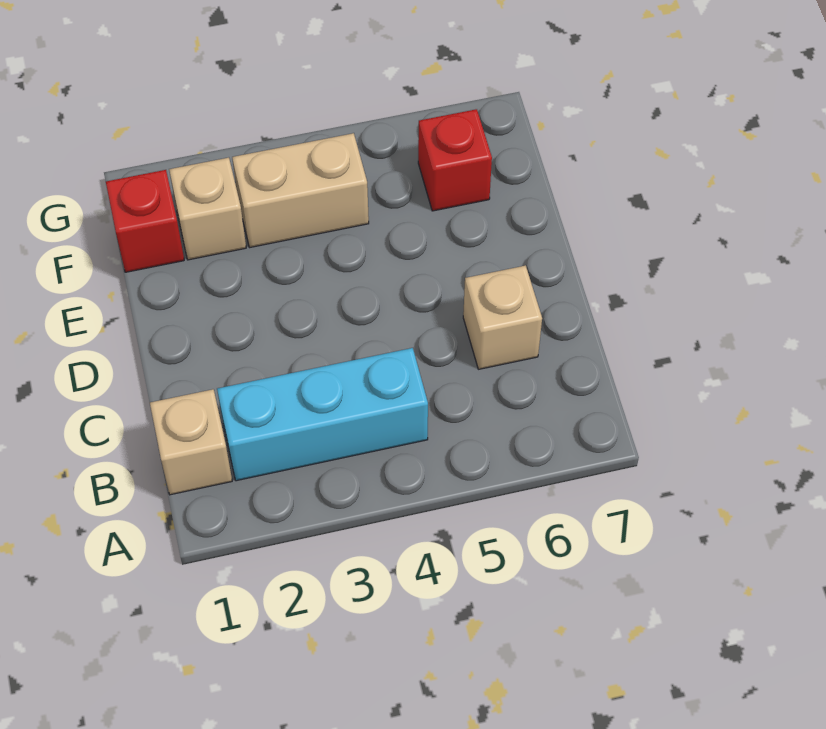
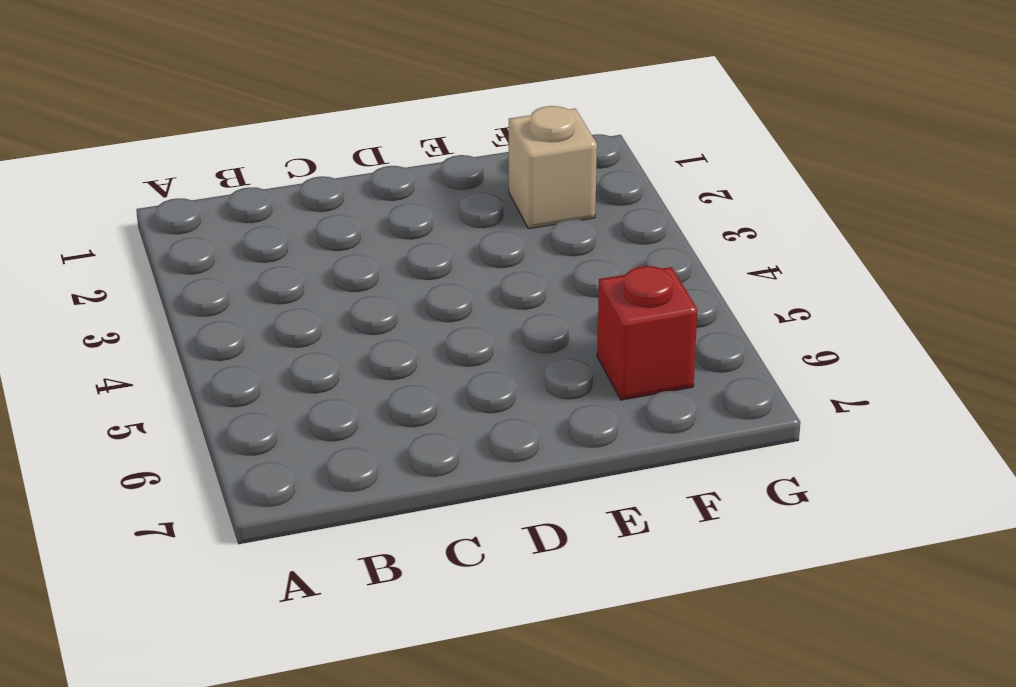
none -> tan brick B1 level 1
none -> cyan brick B2:B4 level 1

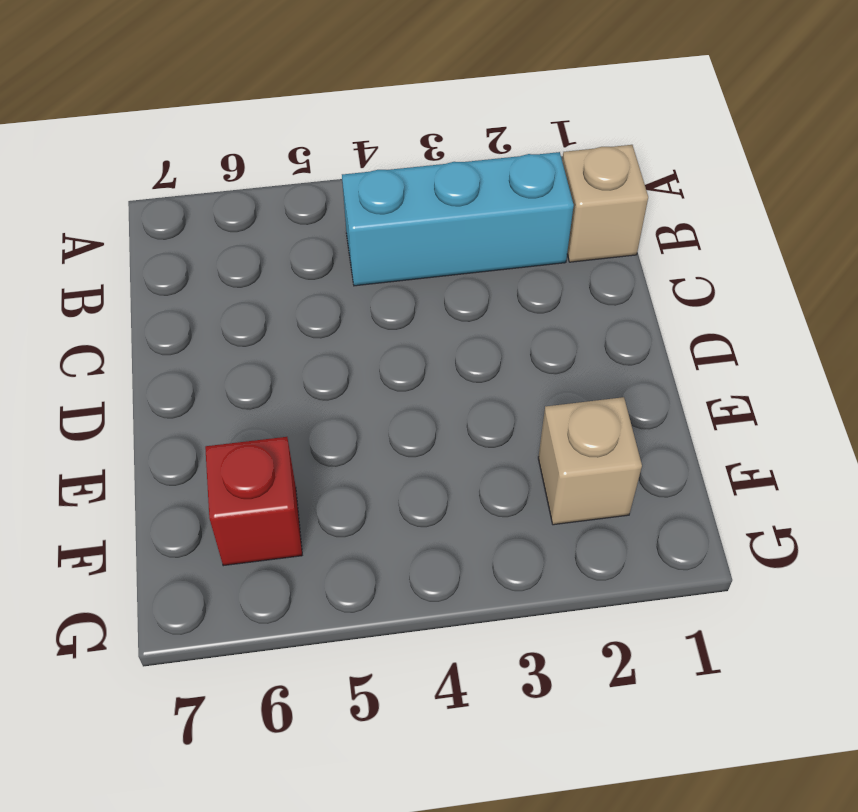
none -> tan brick C6 level 1
none -> red brick F1 level 1

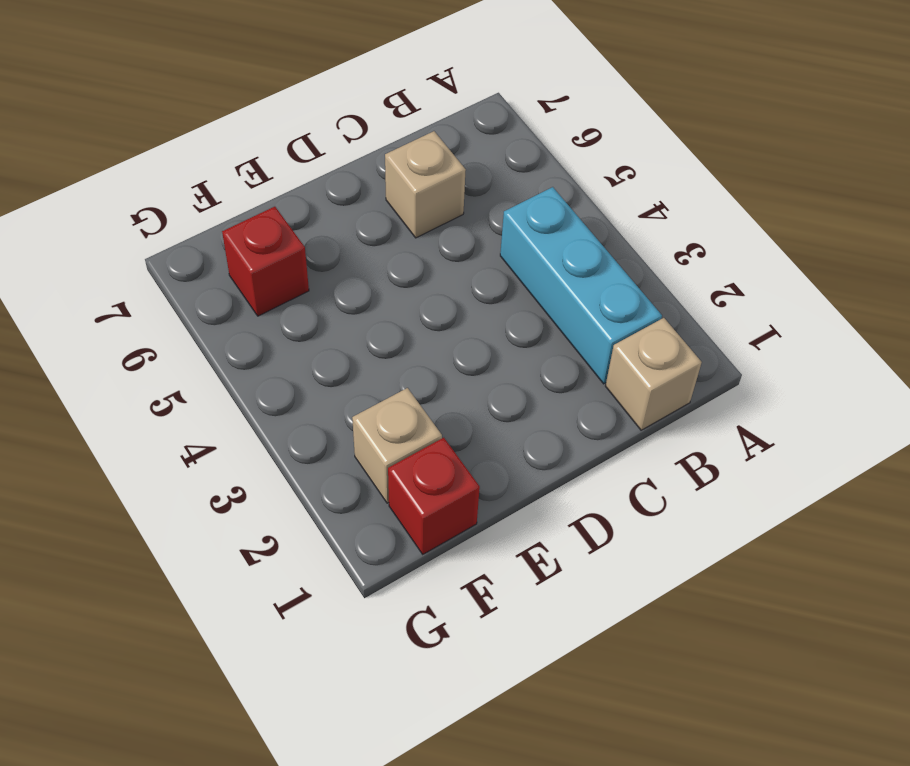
none -> tan brick F3:F4 level 1

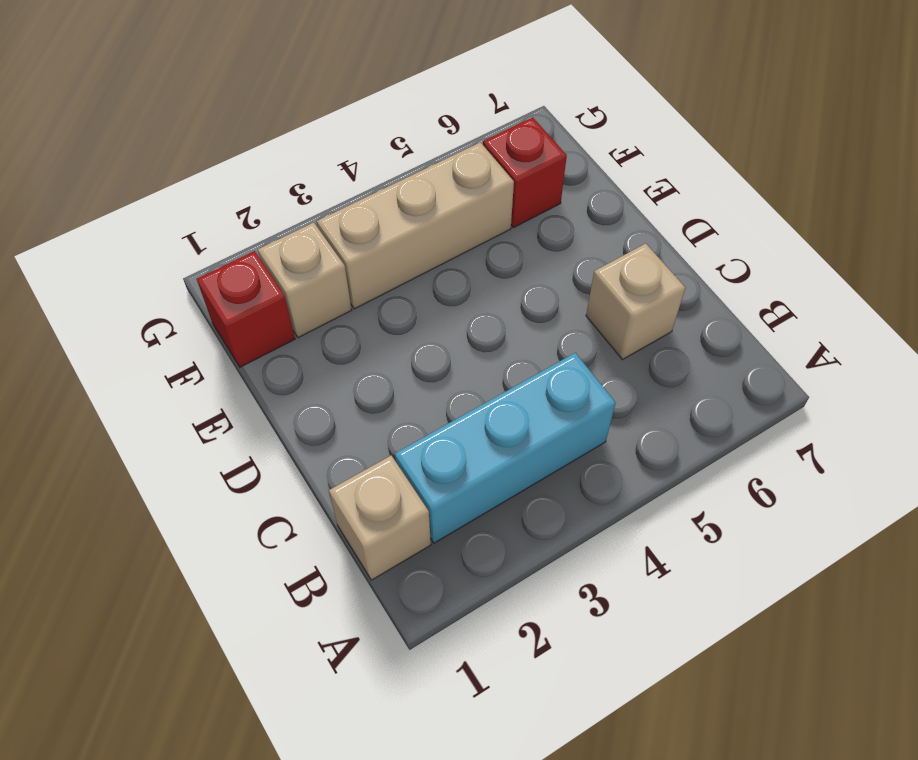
tan brick F3:F5 level 1 -> tan brick F3:F4 level 1

